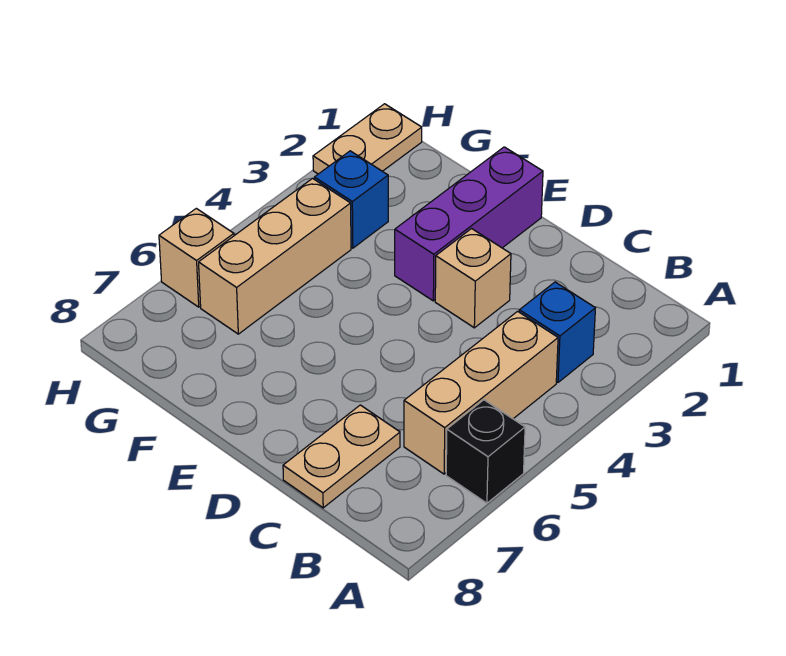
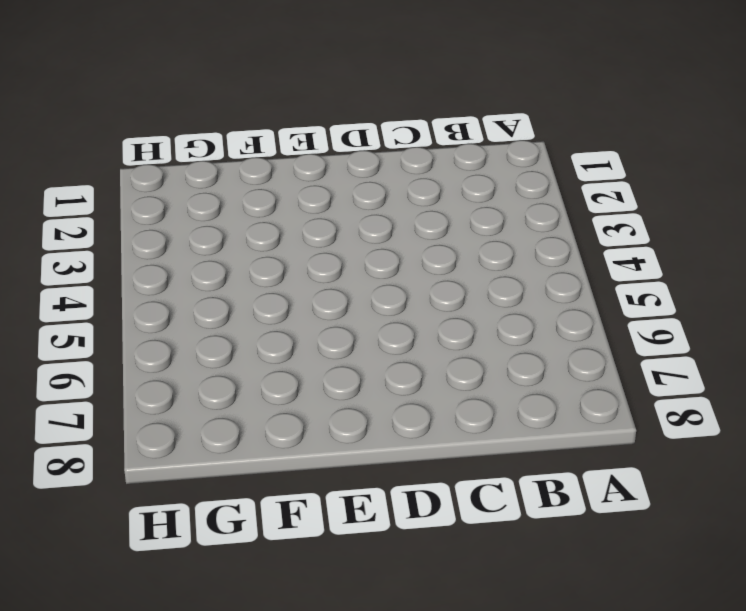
none -> black brick A6 level 1
none -> blue brick B3 level 1

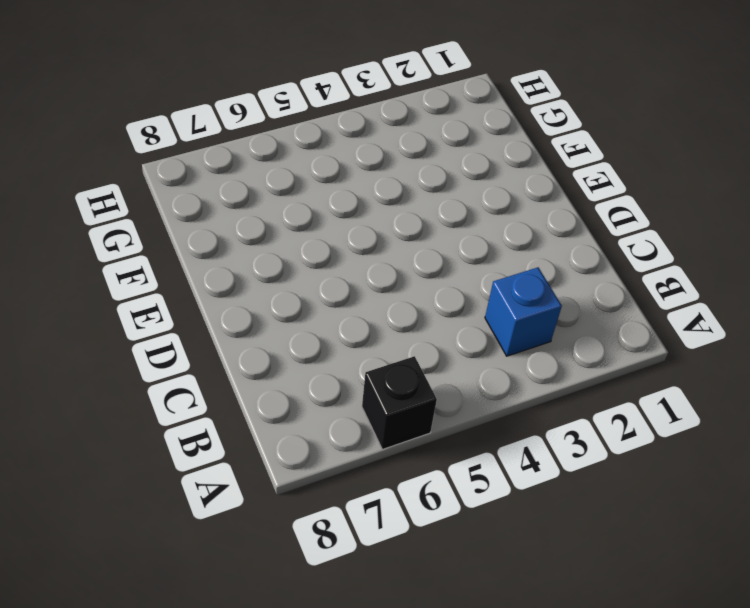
none -> tan brick B4:B6 level 1
none -> tan plate C7:C8 level 1

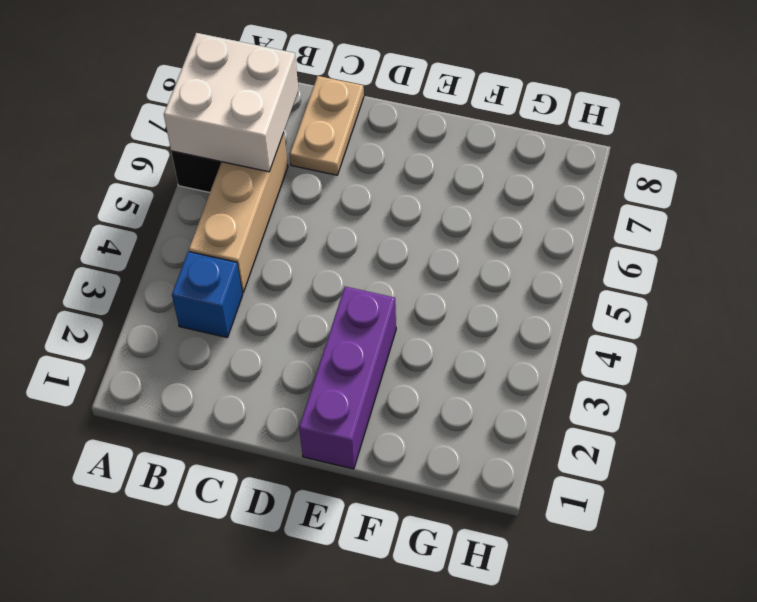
white brick A6:B7 level 2 -> none
none -> tan brick D3 level 1
none -> blue brick G3 level 1

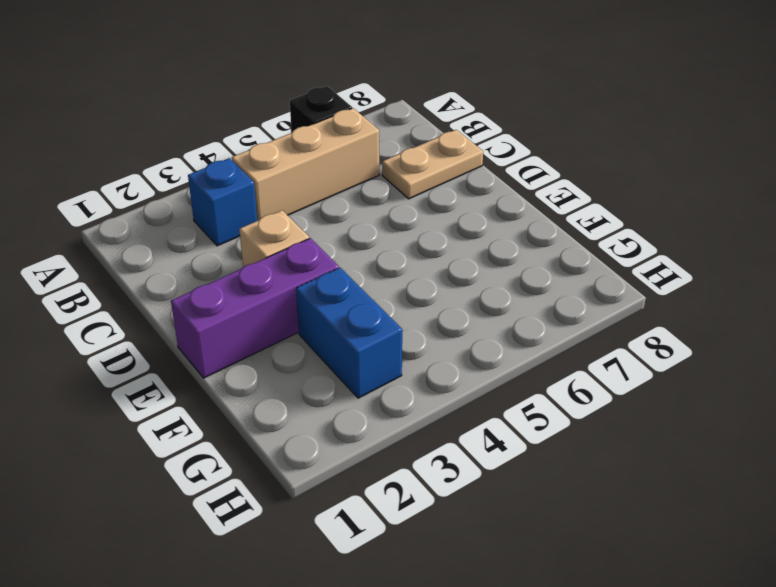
blue brick F3:G3 level 1 -> blue brick G3 level 1
none -> tan brick G4:G6 level 1
none -> tan plate H1:H2 level 1

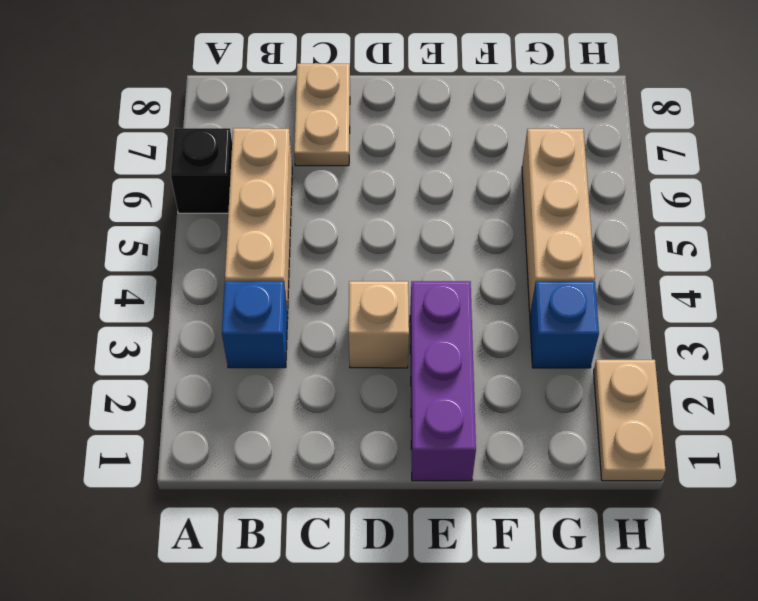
none -> tan brick H6 level 1

